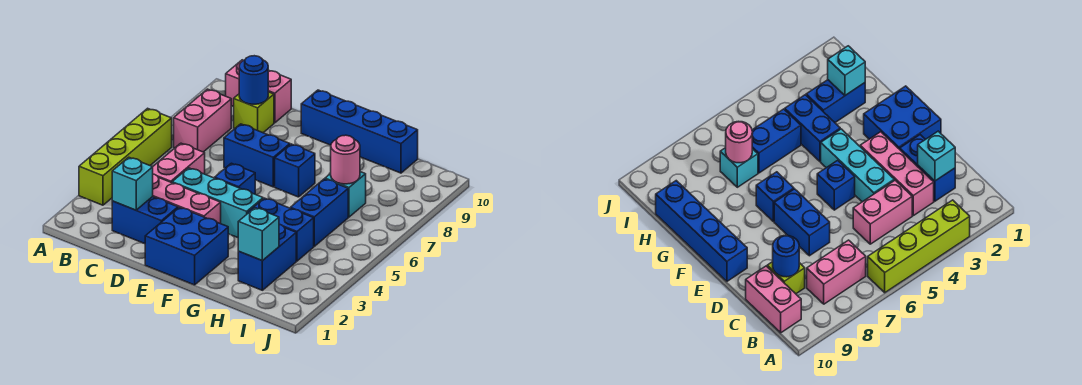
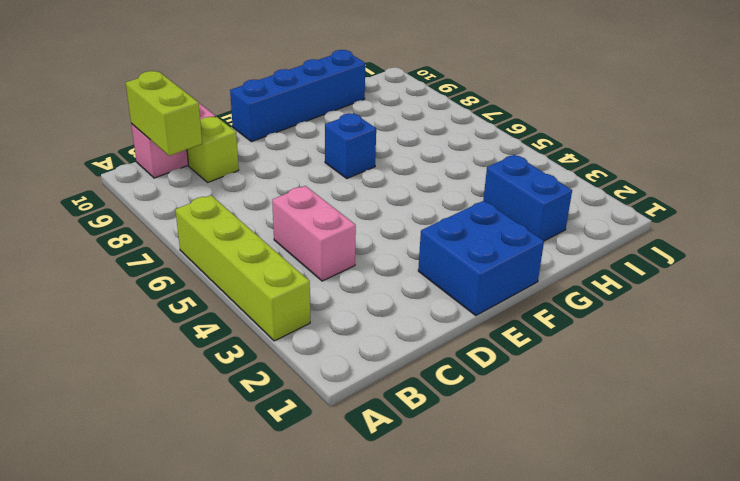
lime brick B9:B10 level 2 -> none
none -> pink brick B7:B8 level 1
none -> blue brick C2:D2 level 1
none -> pink brick C3:E3 level 1

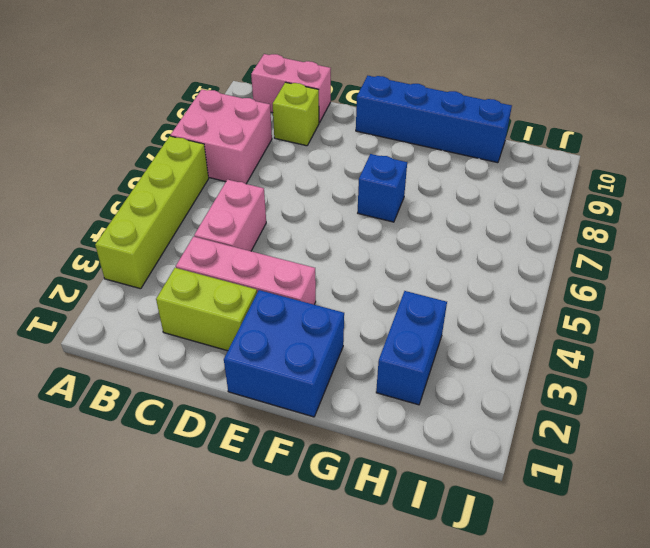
pink brick A7:B8 level 1 -> pink brick B7:B8 level 1
lime brick C2:D2 level 1 -> blue brick C2:D2 level 1
none -> cyan brick D4:F4 level 1
none -> blue brick D7:E7 level 1
none -> blue brick E5 level 1

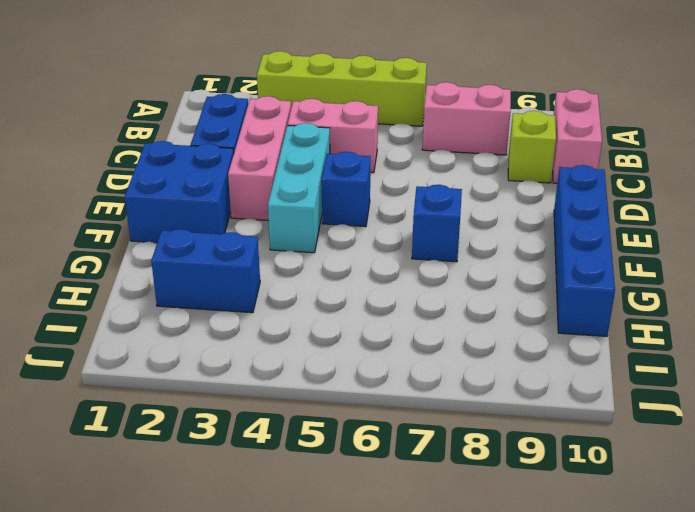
none -> blue brick D7:E7 level 1
none -> blue brick G4:H4 level 1
none -> blue brick H5:H6 level 1

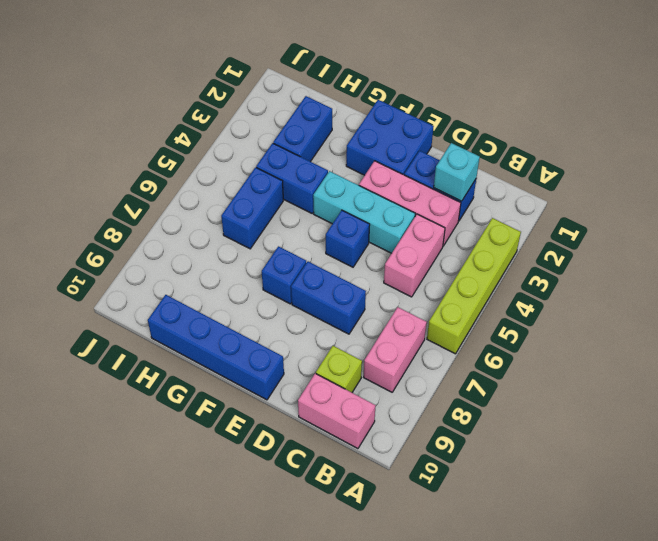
none -> cyan brick H7 level 1
none -> blue round brick C9 level 2
none -> cyan brick H2 level 2

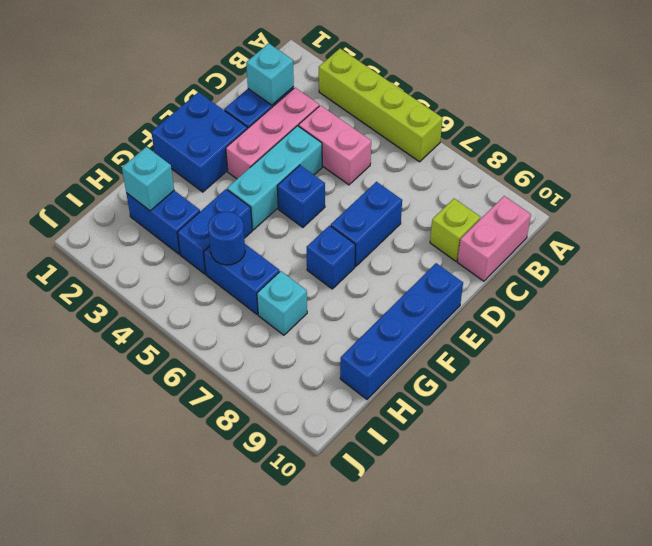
blue round brick H5 level 2 -> blue round brick C9 level 2
none -> pink brick B7:B8 level 1
none -> pink round brick H7 level 2

